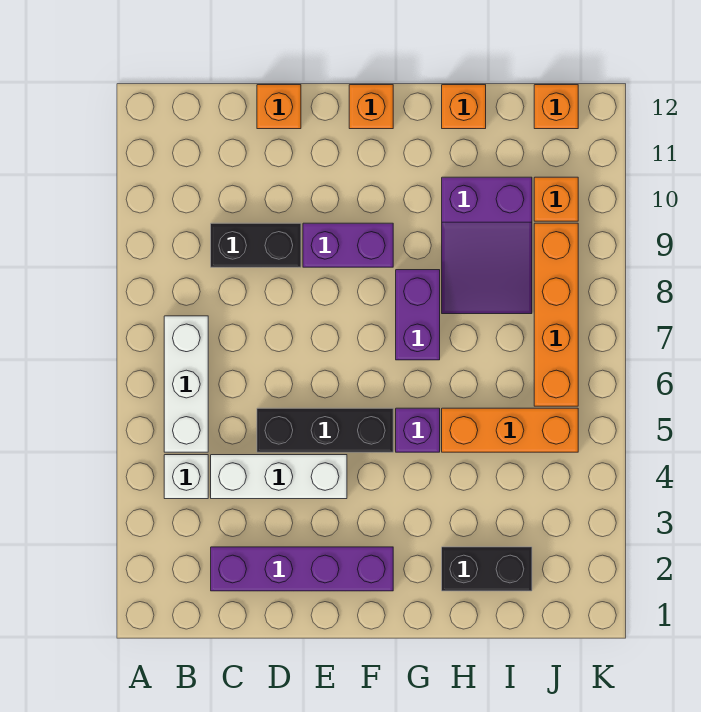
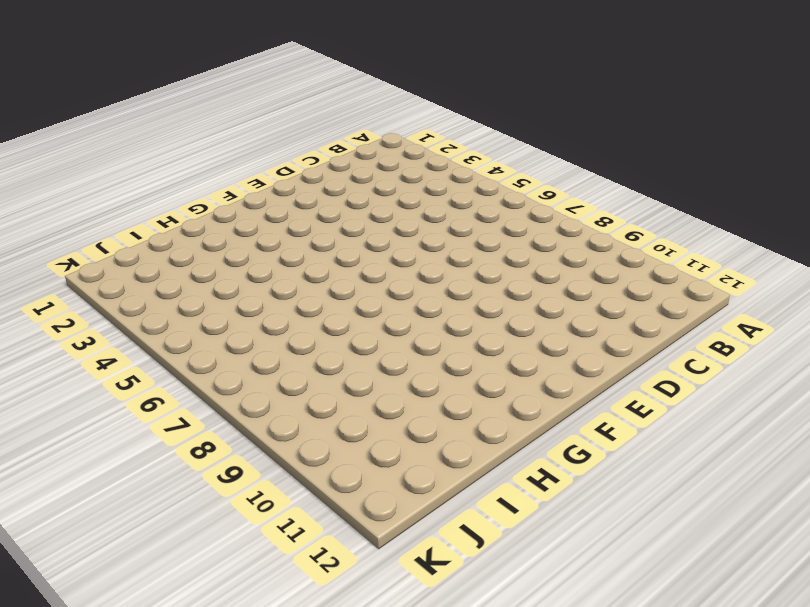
none -> white brick B4 level 1
none -> white brick B5:B7 level 1
none -> purple brick C2:F2 level 1

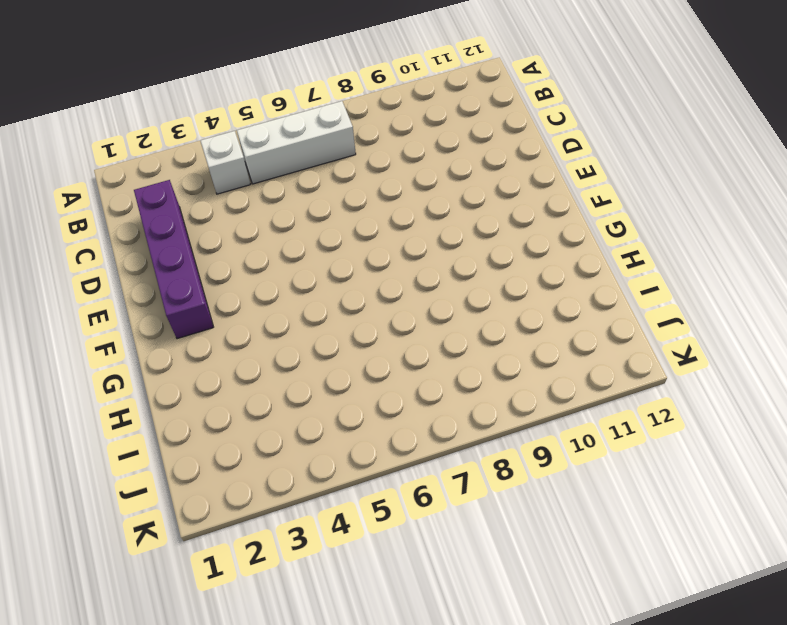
none -> white brick C4:E4 level 1
none -> black brick C9:D9 level 1
none -> black brick D5:F5 level 1

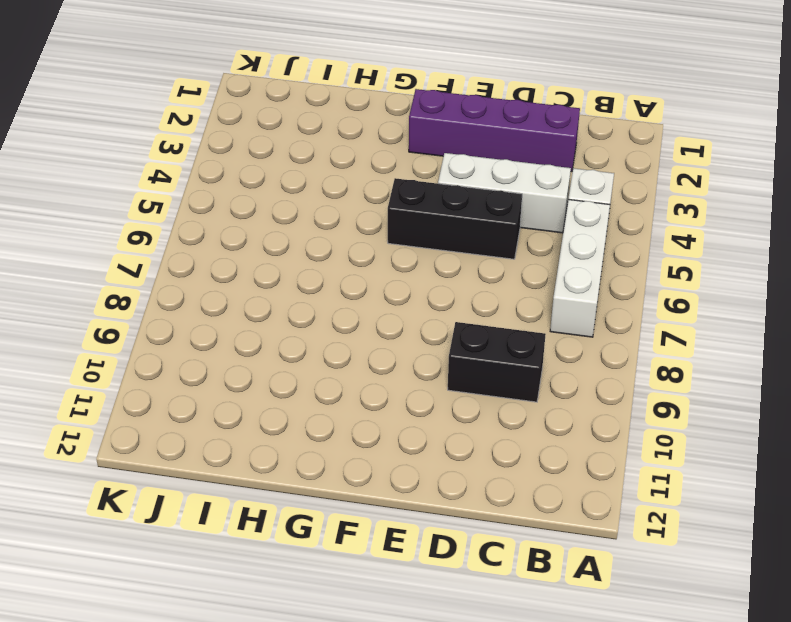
none -> orange brick D12 level 1
none -> purple brick E9:F9 level 1
none -> orange brick F12 level 1

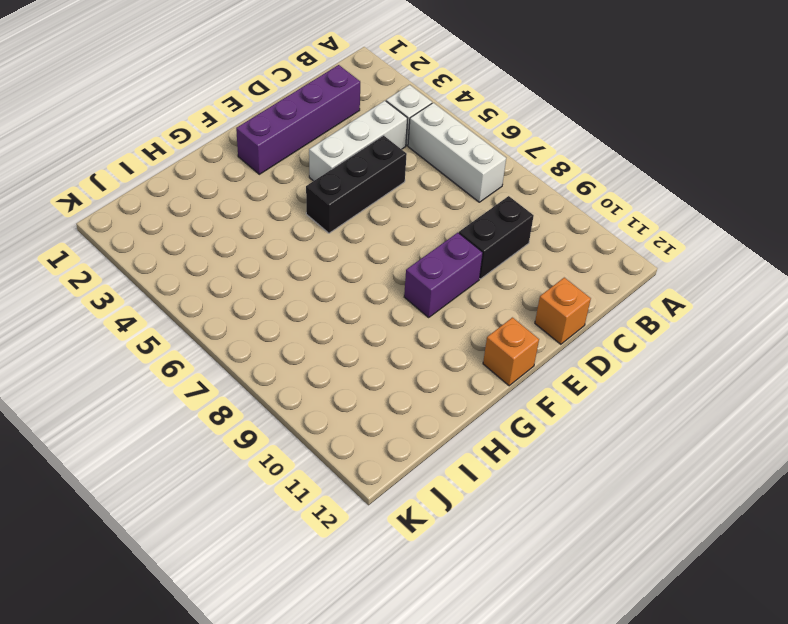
none -> purple brick G5 level 1
none -> purple brick G7:G8 level 1
none -> black brick H2:I2 level 1

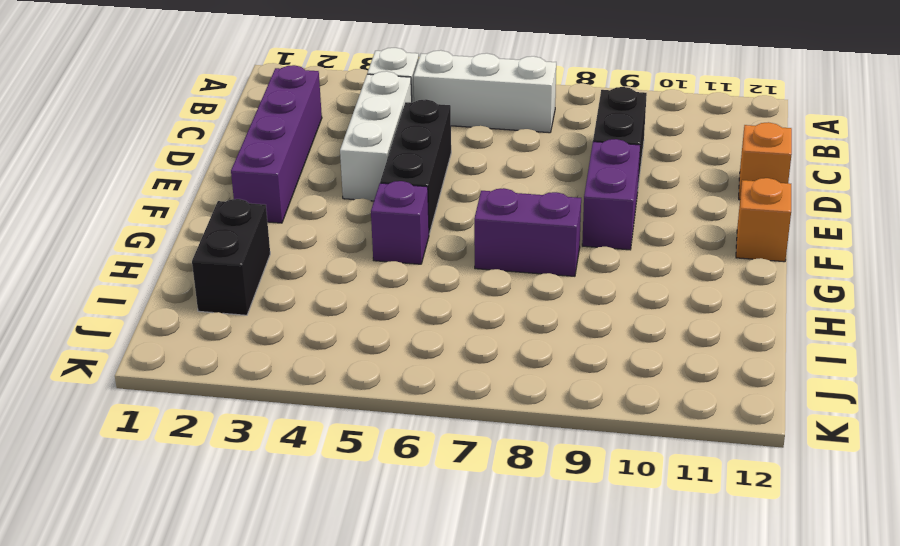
none -> orange brick H5:J5 level 1
none -> purple slope H8:I10 level 1 top 10
none -> orange brick H12 level 1

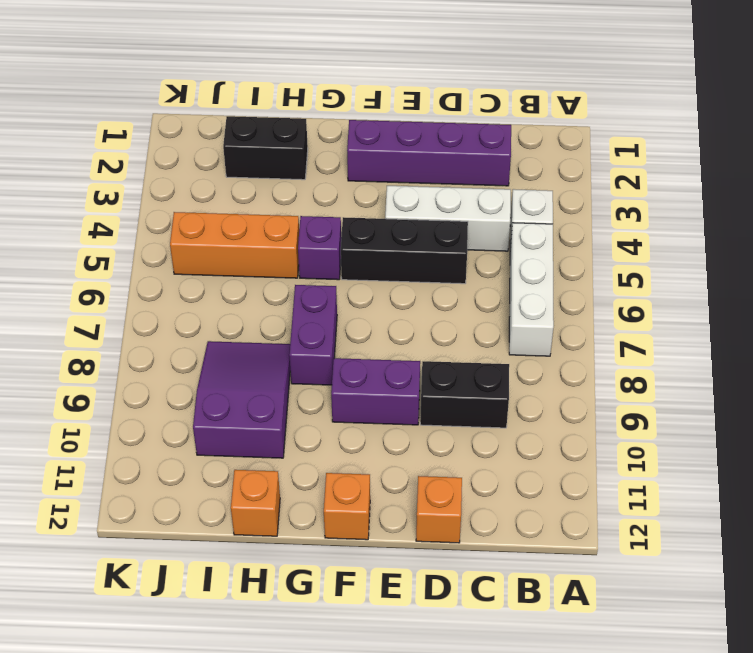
none -> orange brick J6:J9 level 1
none -> orange brick J10 level 1
none -> orange brick J12 level 1

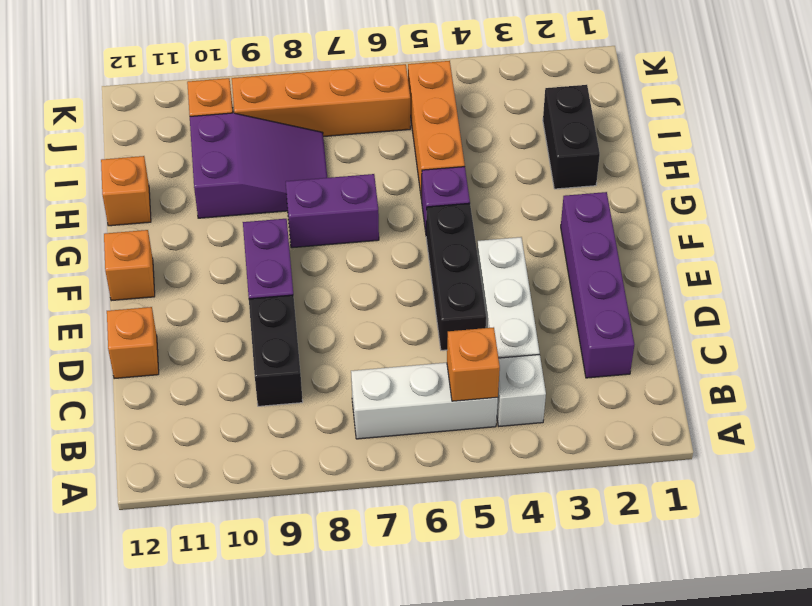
orange brick B5 level 2 -> orange brick J12 level 1

